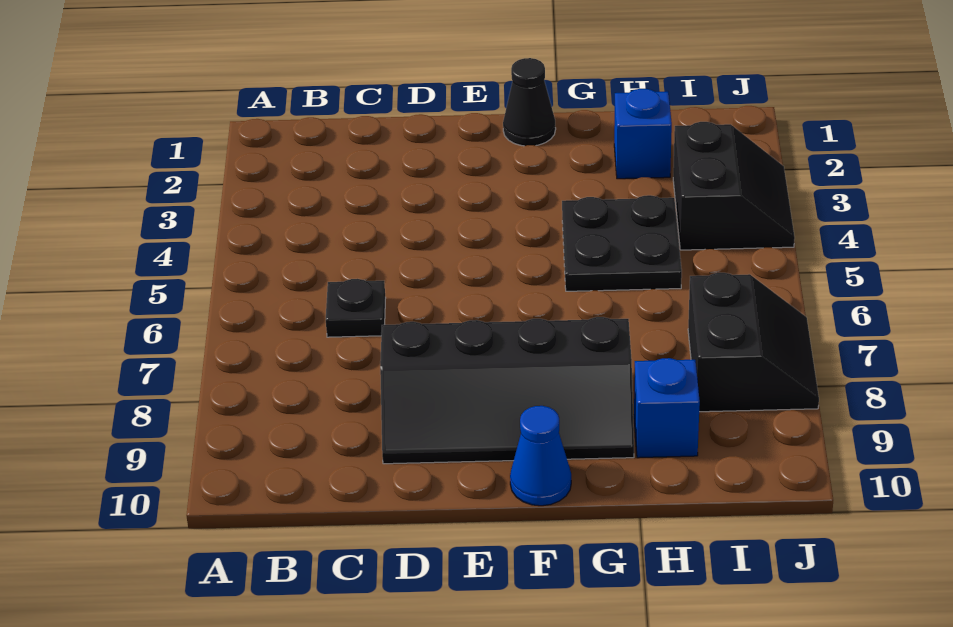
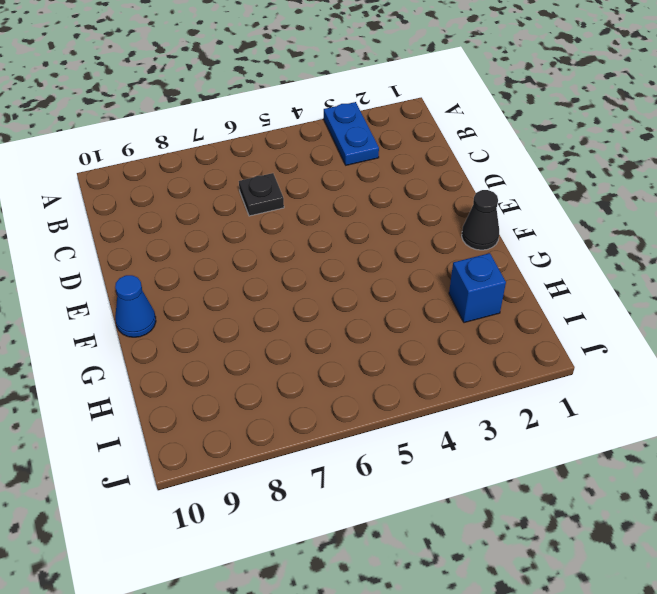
blue plate A3:B3 level 1 -> none
none -> black slope D8:G9 level 1 top 8
none -> black plate G4:H5 level 1

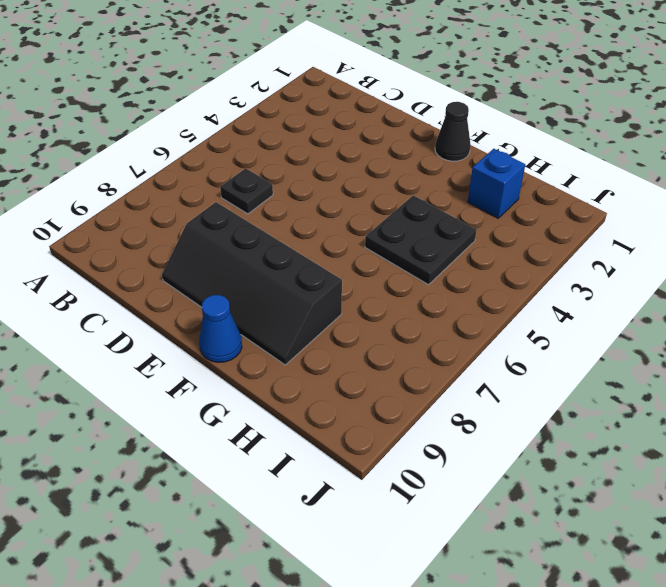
none -> blue brick H9 level 1
none -> black slope I3:J4 level 1 top I

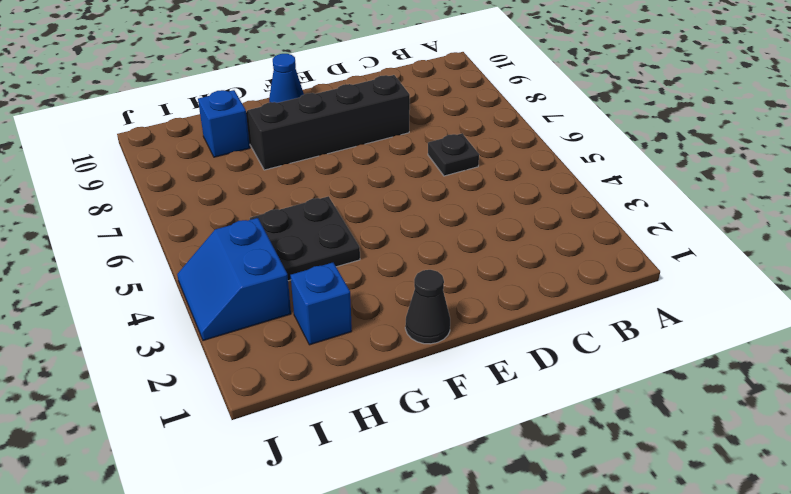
blue slope I3:J4 level 1 top I -> black slope I3:J4 level 1 top I
none -> black slope I7:J8 level 1 top I

